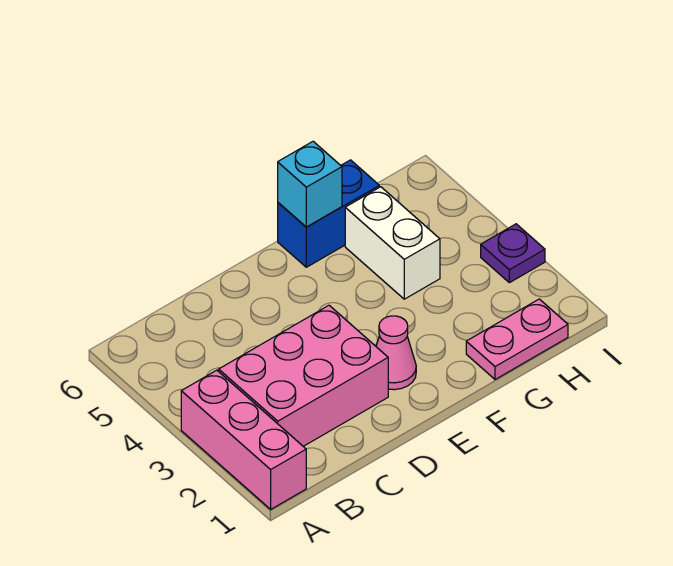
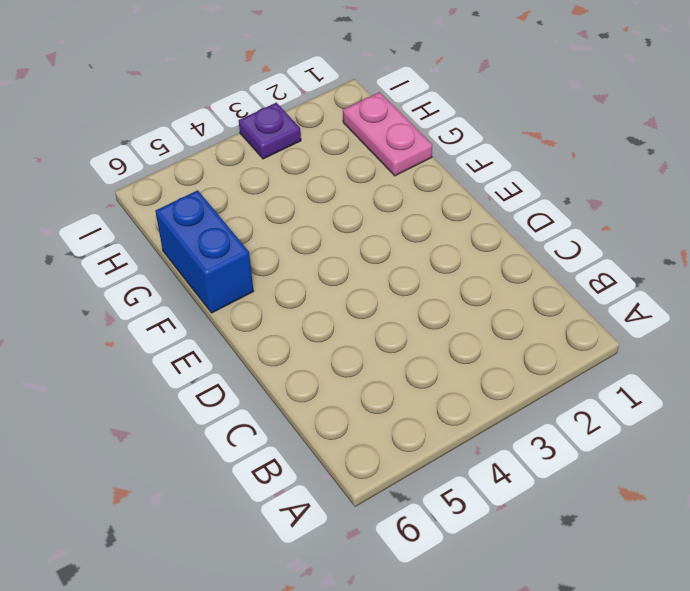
none -> pink brick A1:A3 level 1
none -> pink brick B2:D3 level 1

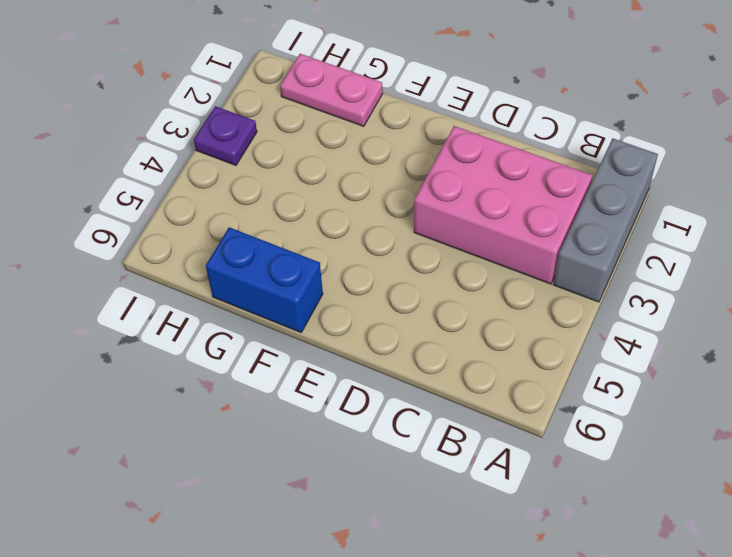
grey brick A1:A3 level 1 -> pink brick A1:A3 level 1
none -> pink cone E2 level 1
none -> white brick G4:G5 level 1

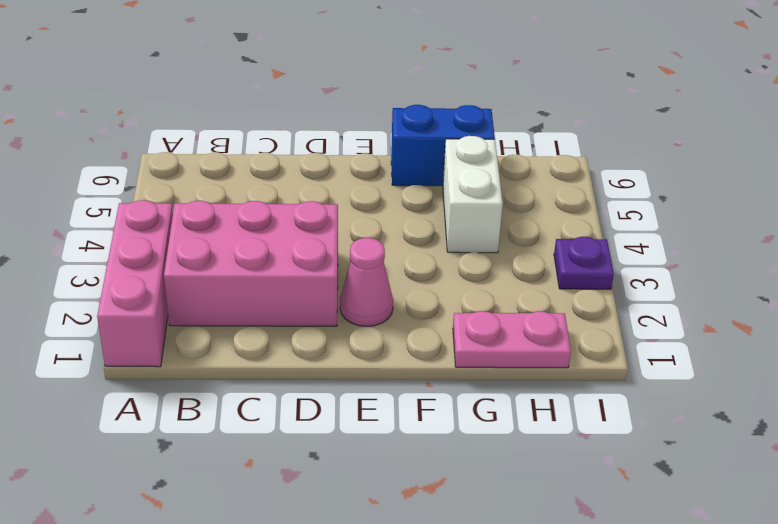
none -> cyan brick F6 level 2

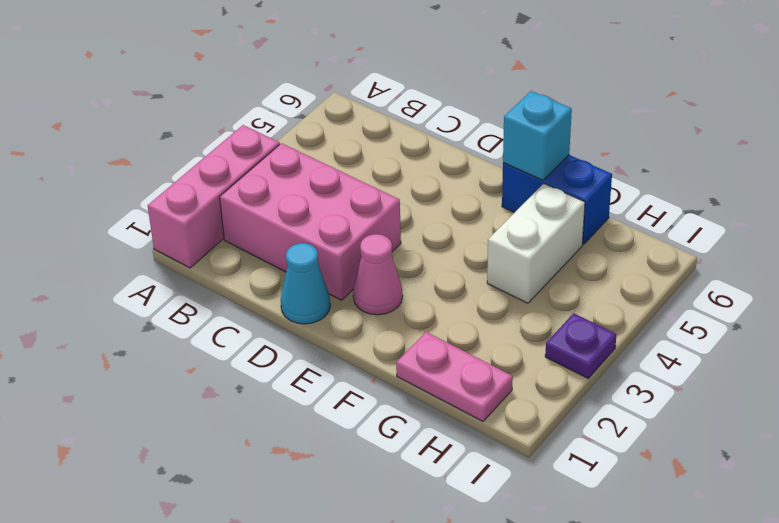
cyan cone D1 level 1 -> none

